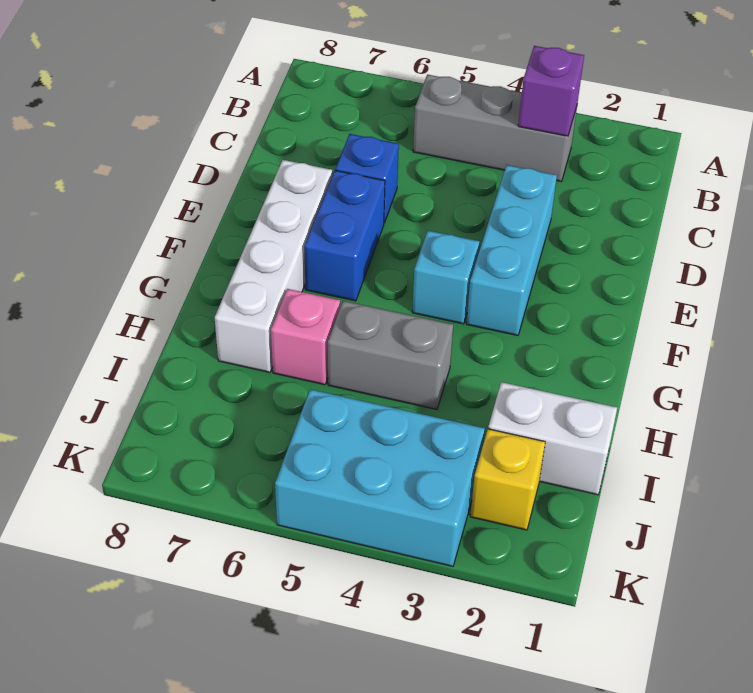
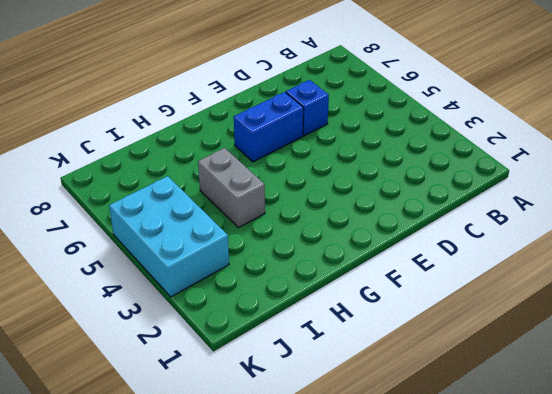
none -> grey brick B3:B5 level 1
none -> cyan brick D3:F3 level 1
none -> white brick E7:H7 level 1

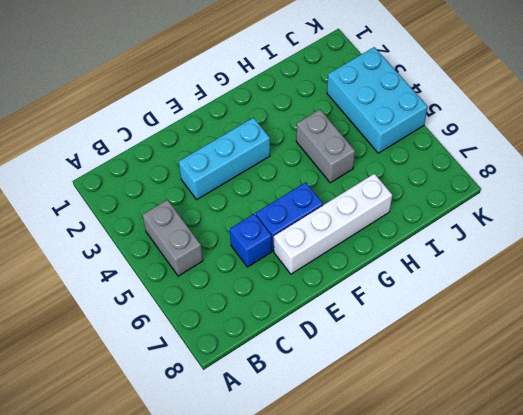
grey brick B4:B5 level 1 -> grey brick B3:B5 level 1
none -> cyan brick F4 level 1
none -> pink brick H6 level 1
none -> white brick I1:I2 level 1

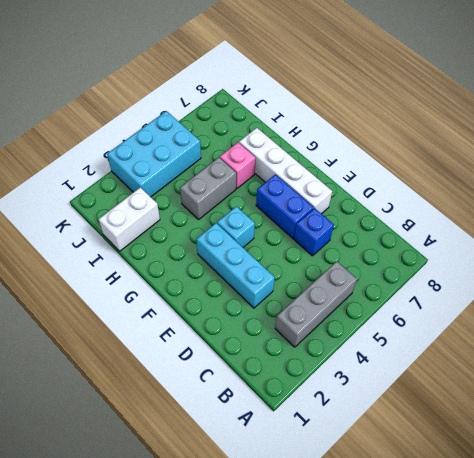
none -> yellow brick J2 level 1
none -> purple brick B3 level 2

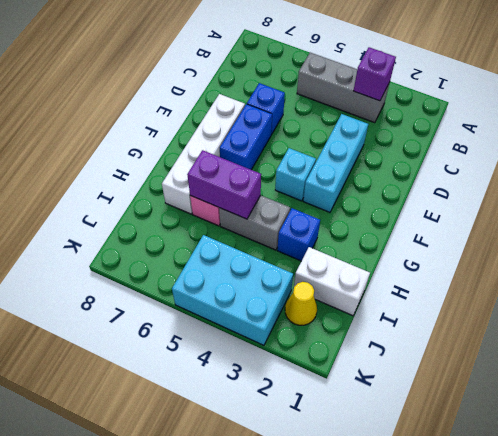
blue brick H3 level 1 -> none
purple brick H5:H6 level 2 -> none
yellow cone J2 level 1 -> yellow brick J2 level 1

